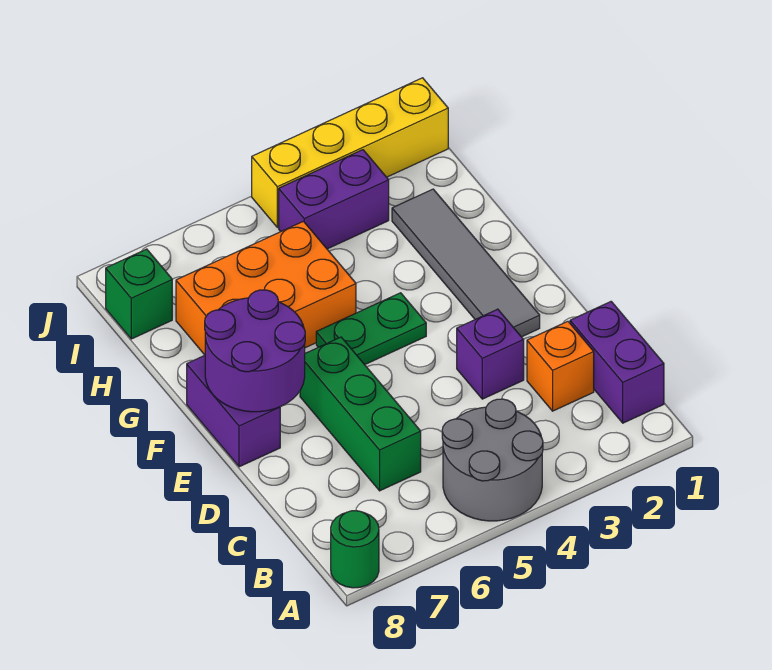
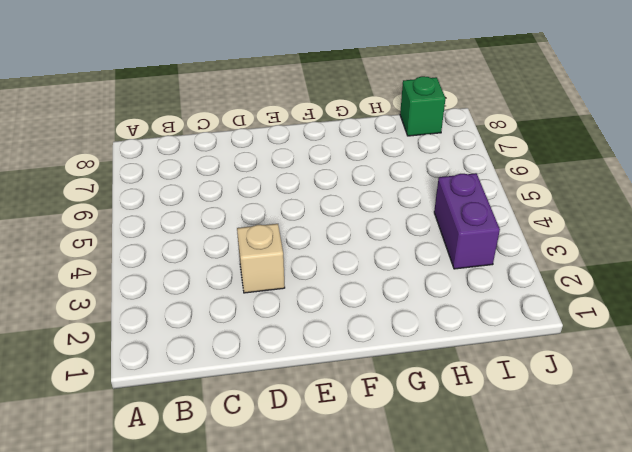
tan brick D3 level 1 -> purple brick D3 level 1
none -> grey round brick A4:B5 level 1
none -> green round brick A8 level 1
none -> purple brick B1:C1 level 1

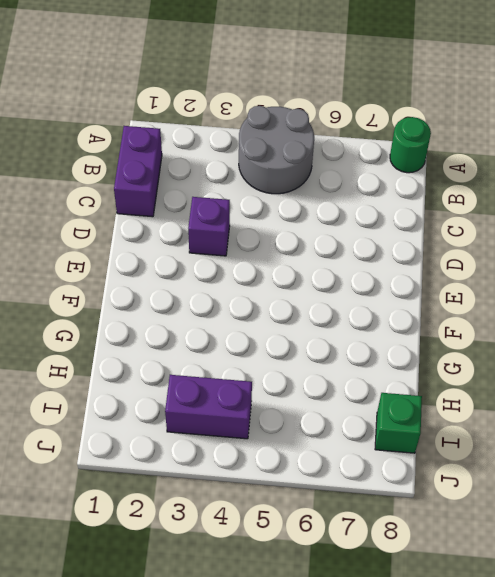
none -> orange brick C2 level 1
none -> green brick C6:E6 level 1
none -> grey tile E2:H2 level 1

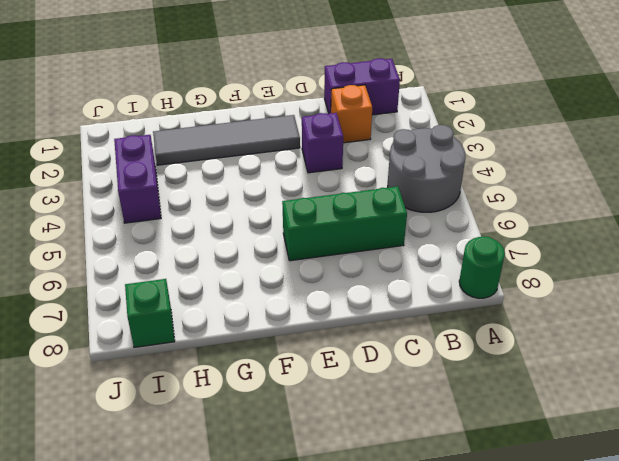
none -> purple brick E8:F8 level 1
none -> green plate F4:F5 level 1
none -> orange brick G5:H7 level 1

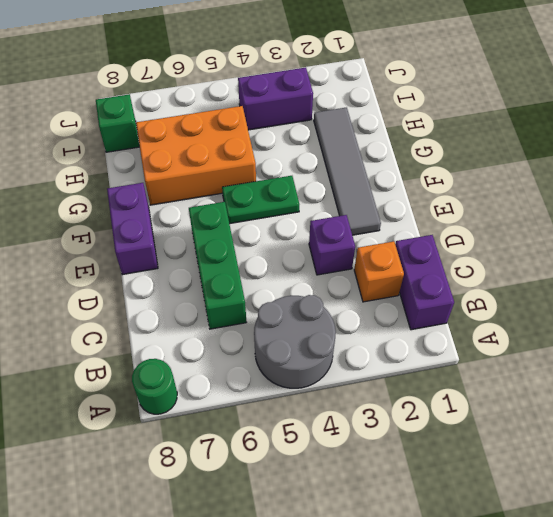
none -> yellow brick J1:J4 level 1
none -> purple round brick E7:F8 level 2

